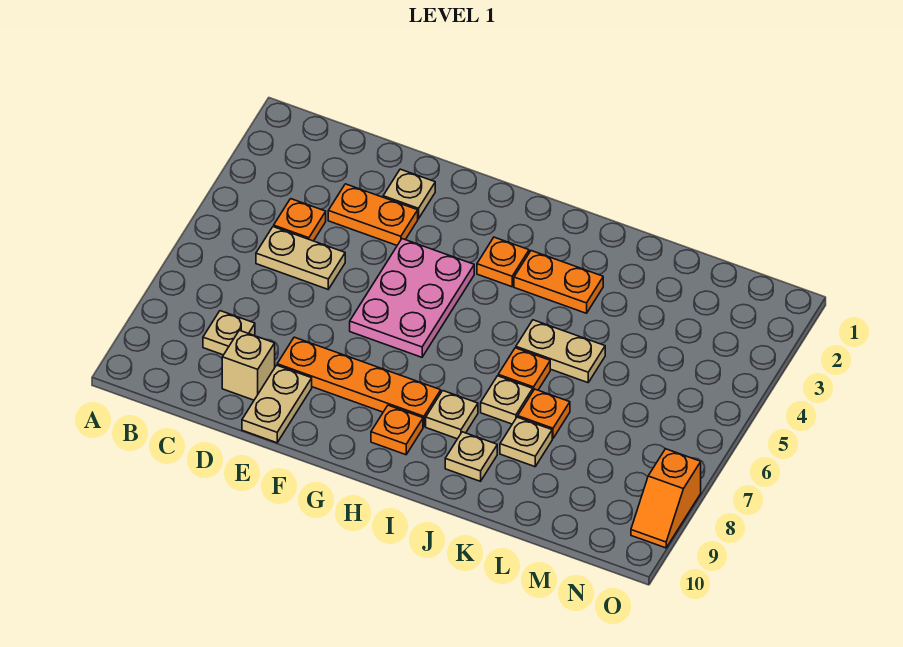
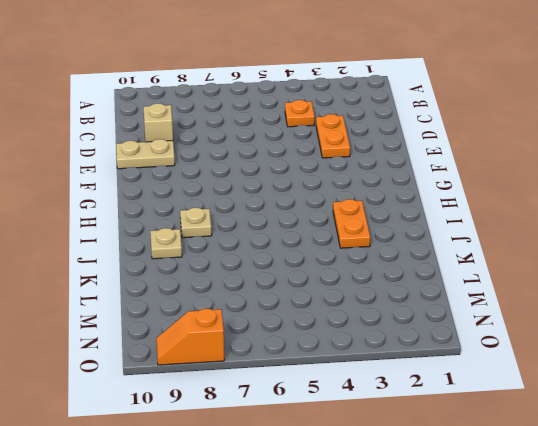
none -> tan plate C5:D5 level 1
none -> tan plate C8 level 1
none -> tan plate E2 level 1

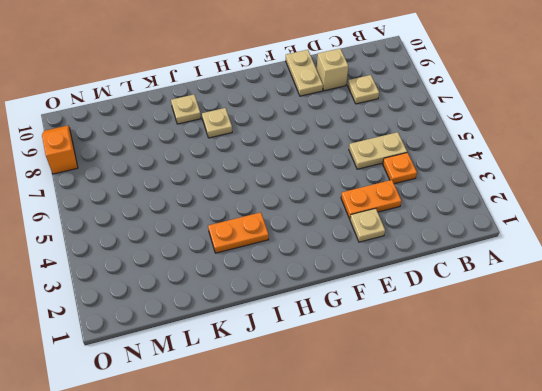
none -> orange plate E8:H8 level 1
none -> pink plate F4:G6 level 1
none -> orange plate H3 level 1

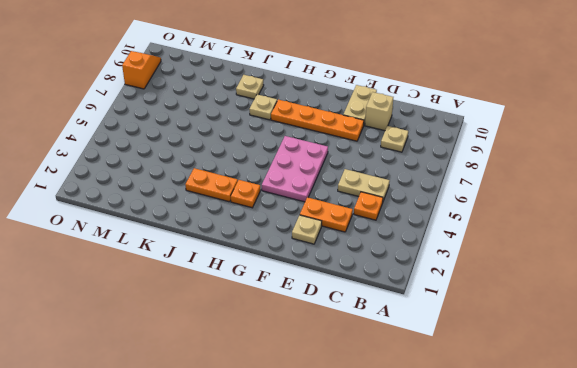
none -> orange plate H9 level 1
none -> tan plate J5:K5 level 1
none -> orange plate J6 level 1

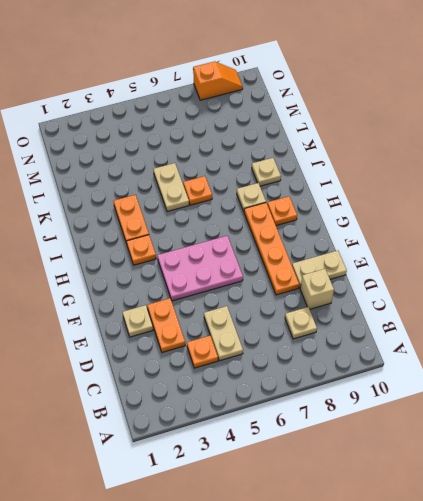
none -> tan plate J7 level 1
none -> orange plate K7 level 1
none -> tan plate K8 level 1

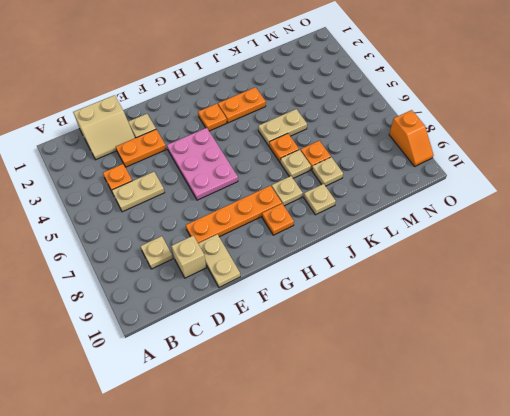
tan slope C1:D2 level 1 top 1 -> none

